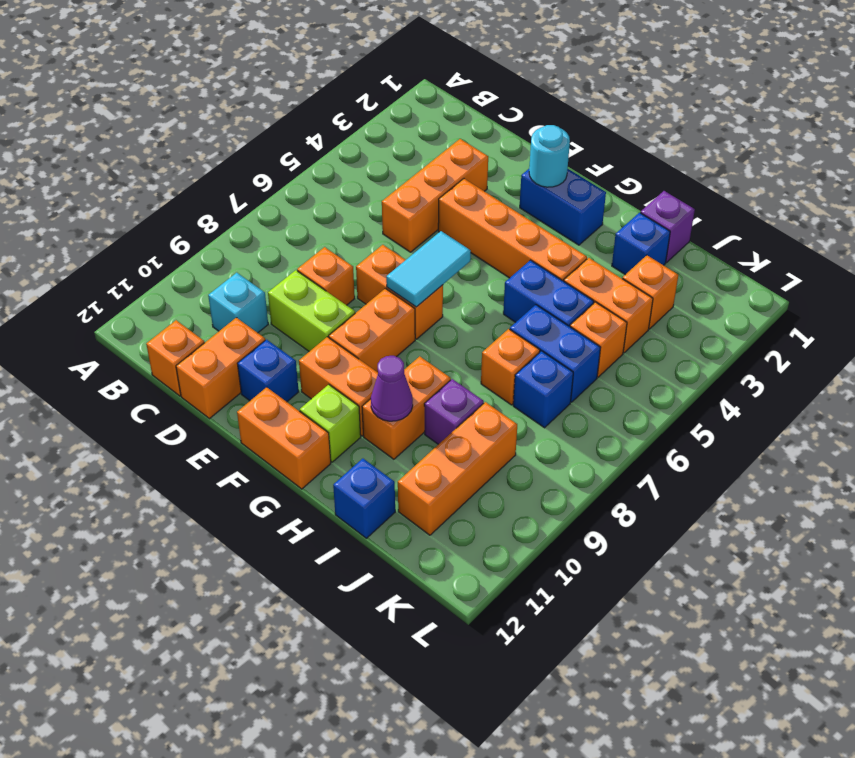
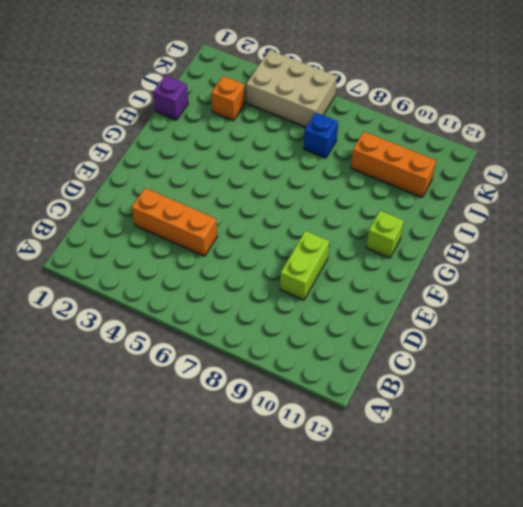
tan brick K4:L6 level 1 -> none
none -> cyan brick C10 level 1
none -> orange brick C12 level 1
none -> orange brick D8 level 1
none -> orange brick D11:D12 level 1

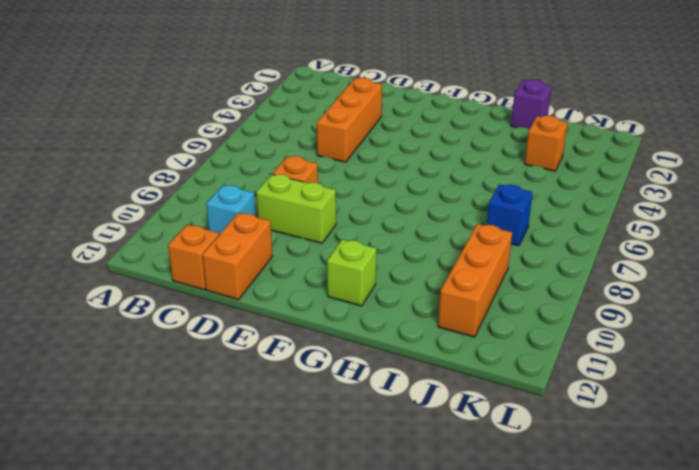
none -> orange brick E4:H4 level 1
none -> orange brick E7:F7 level 1
none -> blue brick E11 level 1
none -> blue brick F2:G2 level 1

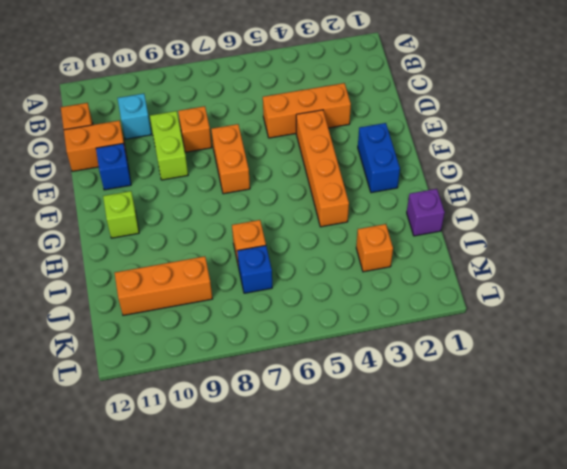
none -> orange brick F8:F9 level 1
none -> orange brick F10:G10 level 1
none -> orange brick F12:G12 level 1
none -> blue brick H5:I5 level 1

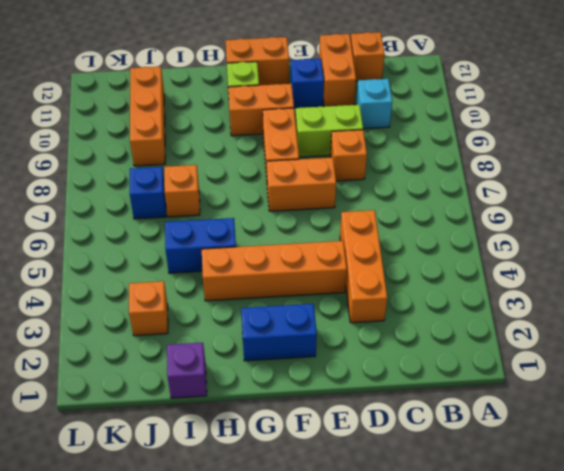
none -> orange brick H9:H10 level 1
none -> blue brick I2 level 1
none -> orange brick I4:J4 level 1
none -> blue brick I6:J6 level 1

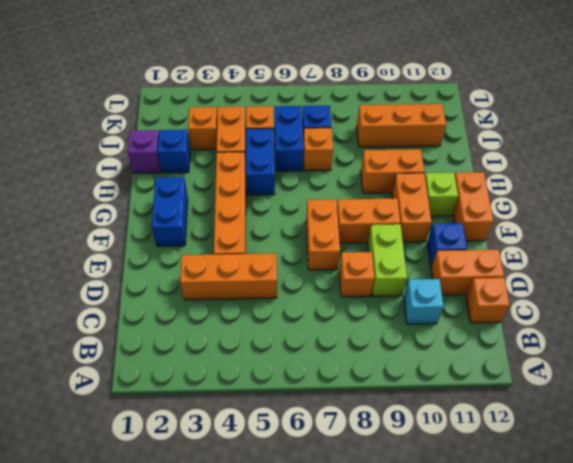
none -> purple brick I9 level 1
none -> blue brick I12 level 1
none -> cyan round brick F2 level 2
none -> cyan tile F6:F7 level 2

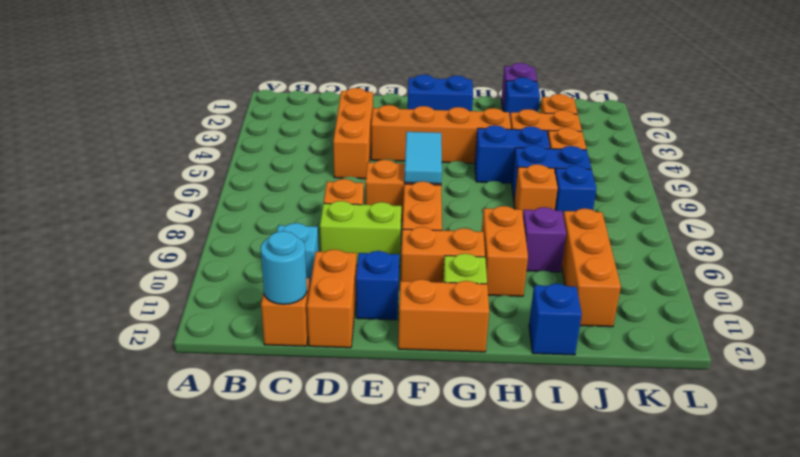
cyan round brick C12 level 2 -> cyan round brick F2 level 2
none -> purple cone H10 level 2

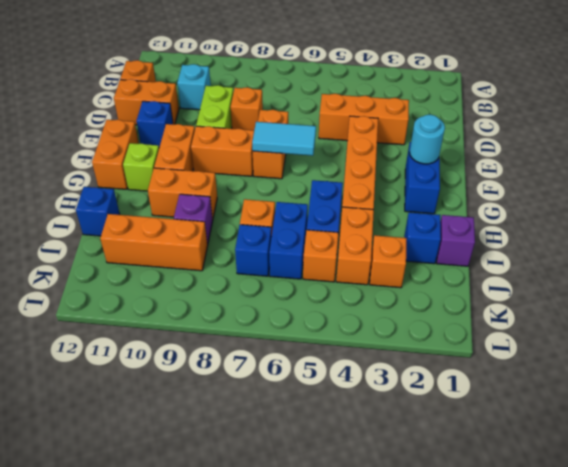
none -> purple cone H10 level 2

